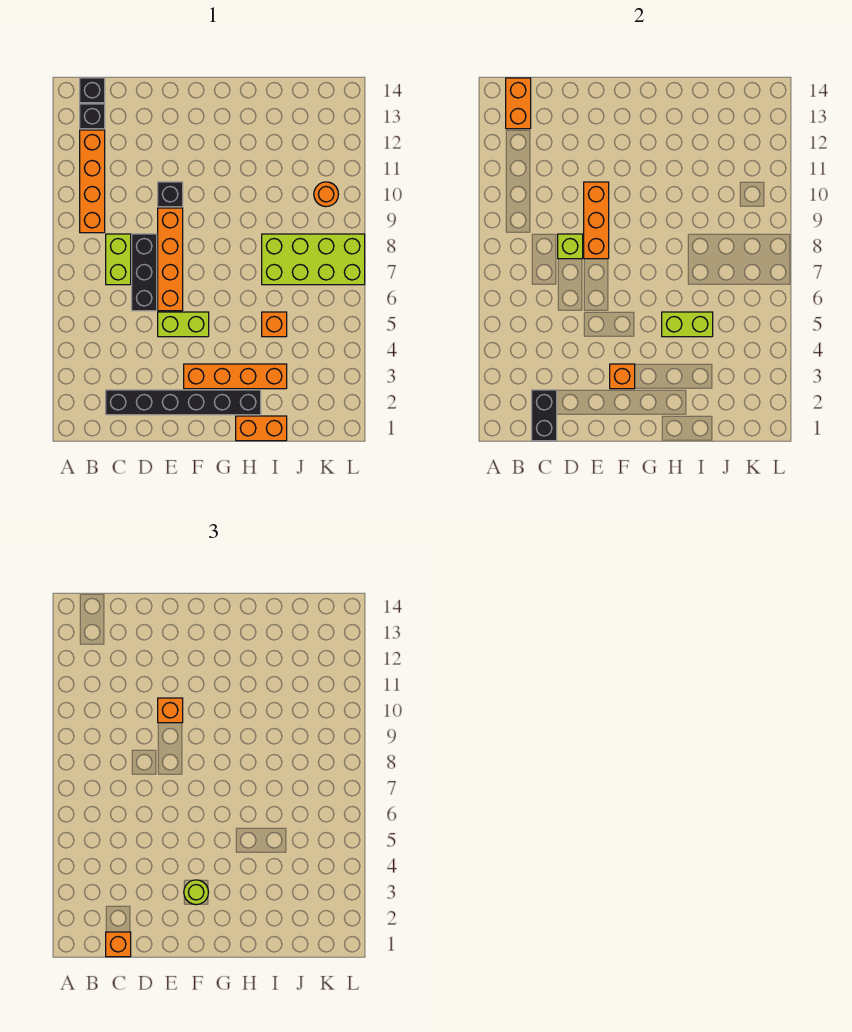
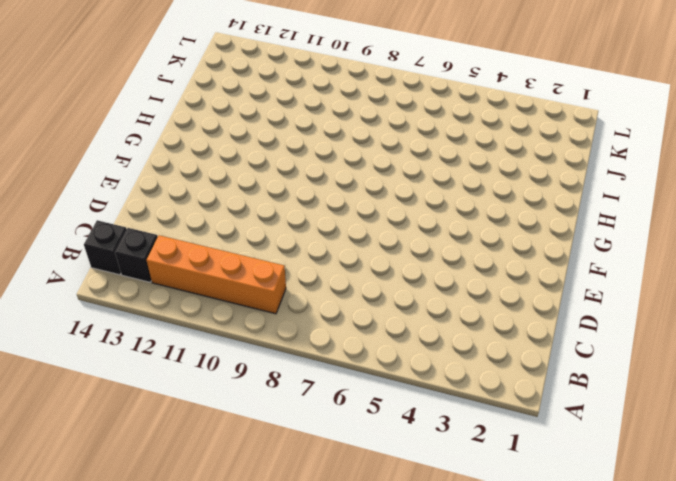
none -> black brick C2:H2 level 1
none -> lime brick C7:C8 level 1
none -> black brick D6:D8 level 1

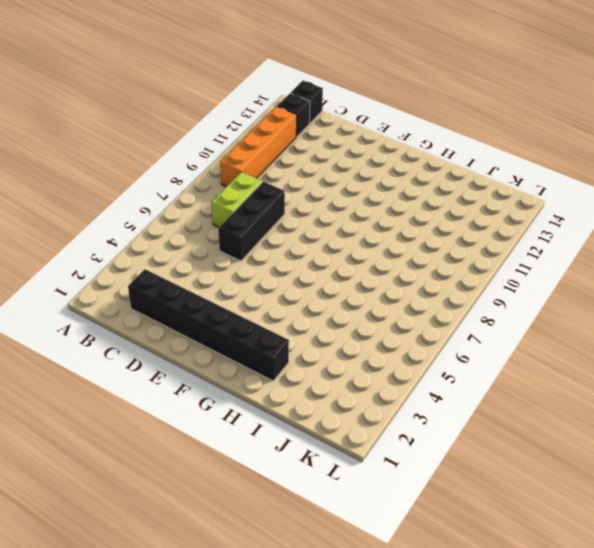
none -> lime brick E5:F5 level 1
none -> orange brick E6:E9 level 1
none -> black brick E10 level 1

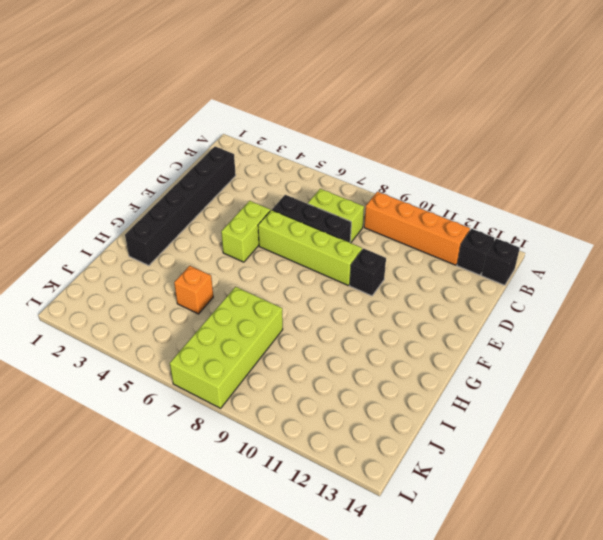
lime brick E6:E9 level 1 -> orange brick E6:E9 level 1
none -> orange brick F3:I3 level 1
none -> orange brick H1:I1 level 1
none -> orange round brick K10 level 1

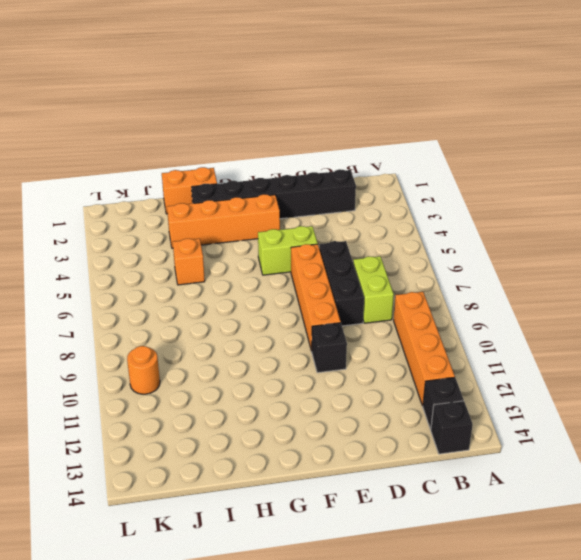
none -> lime brick I7:L8 level 1
none -> orange brick B13:B14 level 2
none -> black brick C1:C2 level 2

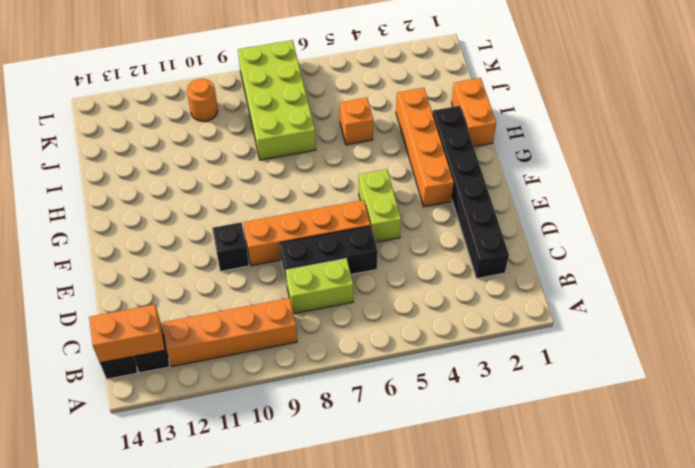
none -> black brick C1:C2 level 2
none -> lime brick D8 level 2
none -> orange brick E8:E10 level 2

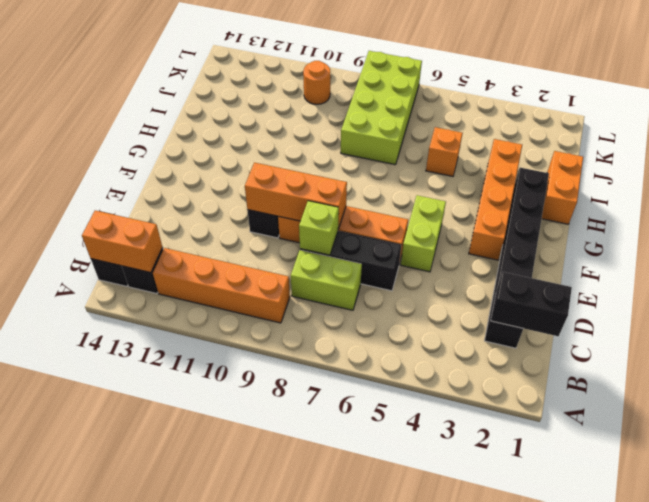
none -> orange brick F3 level 2
none -> lime brick H5:I5 level 2
none -> orange brick C1 level 3

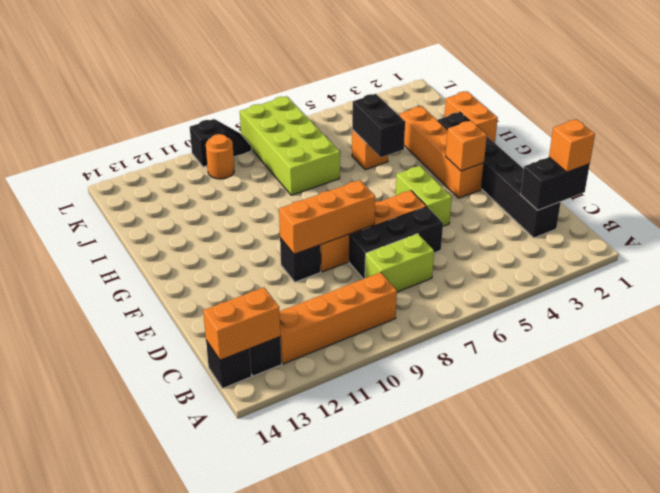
black brick H5:I5 level 2 -> lime brick H5:I5 level 2
black slope L9:L10 level 1 top 10 -> none
none -> lime brick D8 level 2
none -> orange brick E10 level 3
none -> lime round brick F3 level 3

